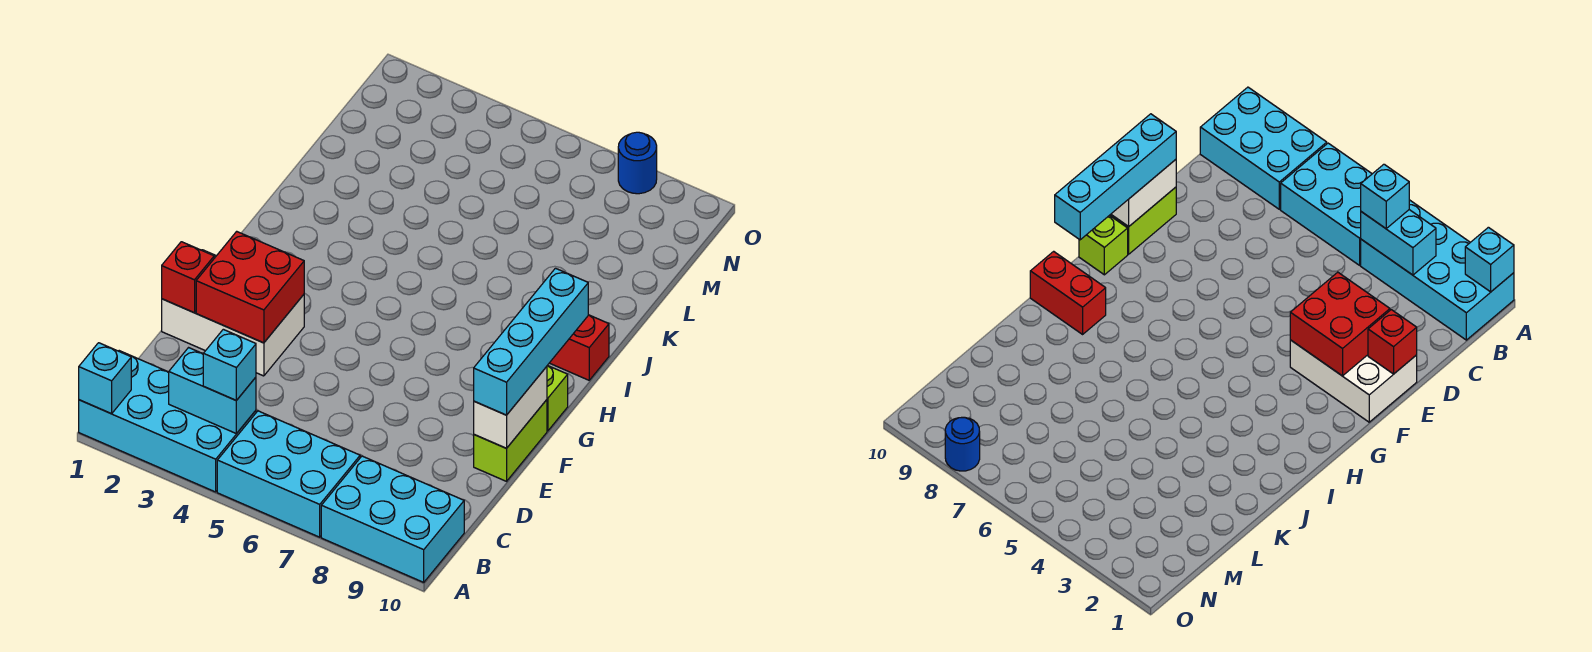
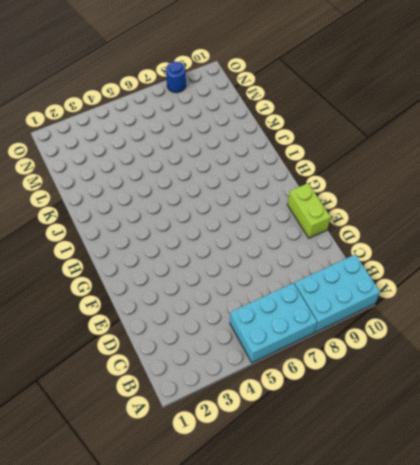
none -> cyan brick A1:B4 level 1
none -> white brick E1:F3 level 1
none -> lime brick G10 level 1

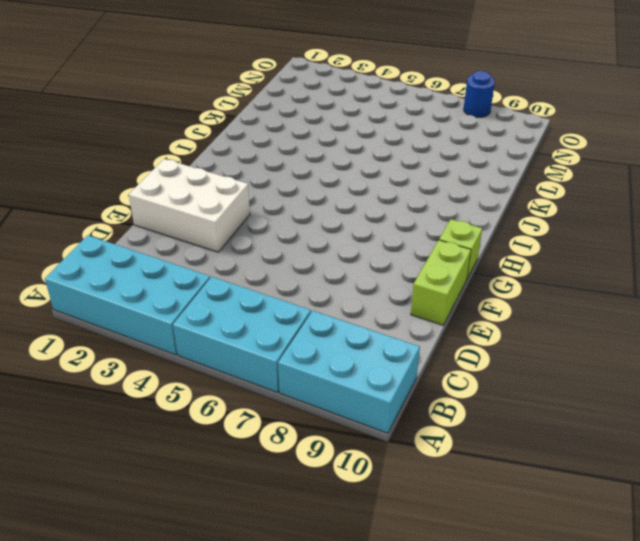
none -> red brick I9:I10 level 1
none -> cyan brick A1 level 2
none -> cyan brick B3:B4 level 2

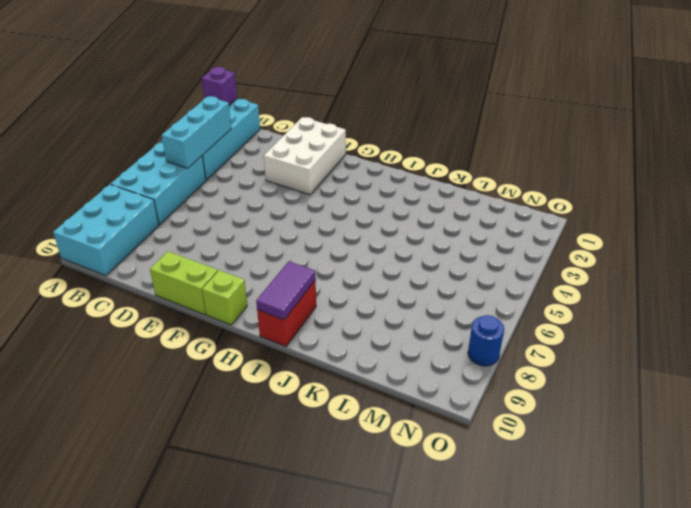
purple brick A1 level 2 -> cyan brick A1 level 2
cyan brick B3:B5 level 2 -> cyan brick B3:B4 level 2
purple tile I9:I10 level 2 -> none
none -> red brick E1 level 2
none -> red brick E2:F3 level 2
none -> white brick E10:F10 level 2

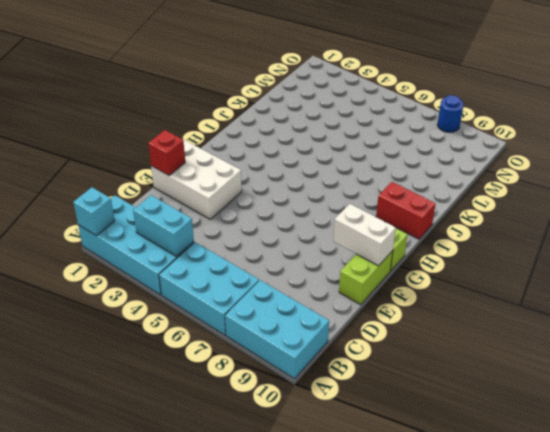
white brick F9:F10 level 2 -> white brick E10:F10 level 2
none -> red brick E2:F3 level 2
none -> cyan brick B4 level 3
none -> cyan brick E10:H10 level 3

